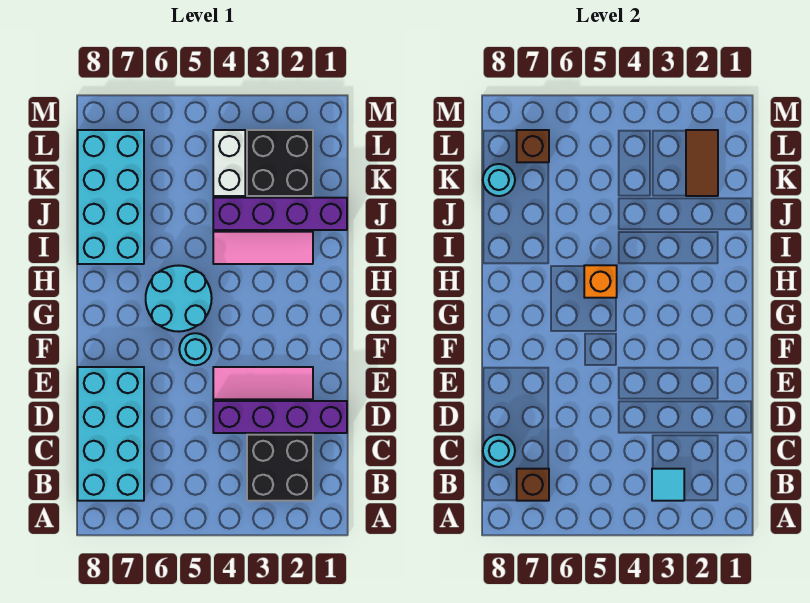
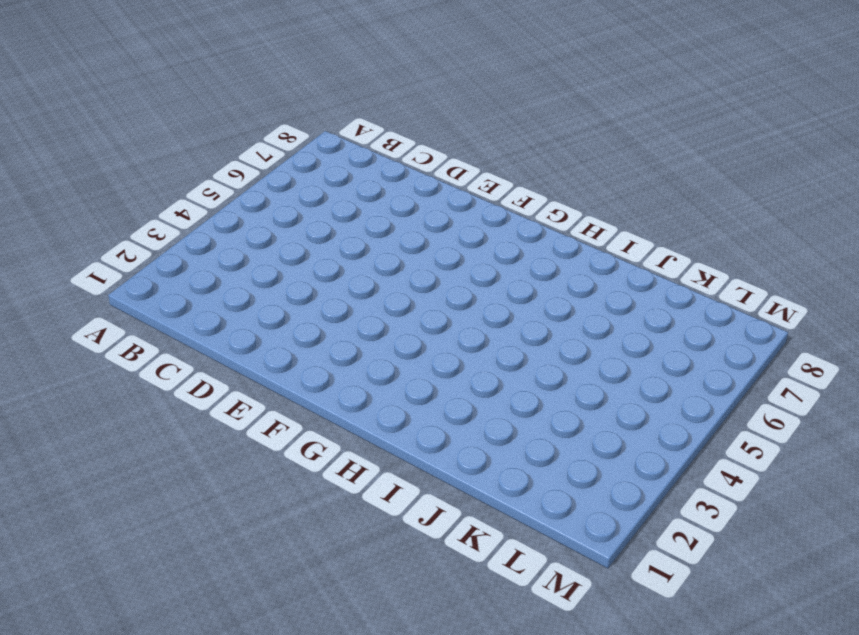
none -> black brick B2:C3 level 1
none -> cyan brick B7:E8 level 1
none -> purple brick D1:D4 level 1

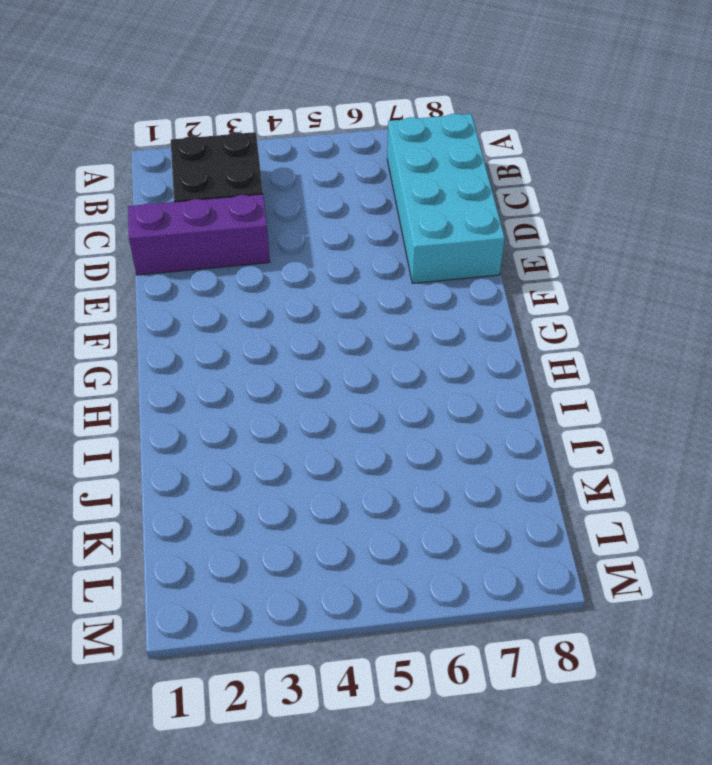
purple brick D1:D3 level 1 -> purple brick D1:D4 level 1
none -> pink tile E2:E4 level 1
none -> cyan round brick F5 level 1
none -> cyan round brick G5:H6 level 1

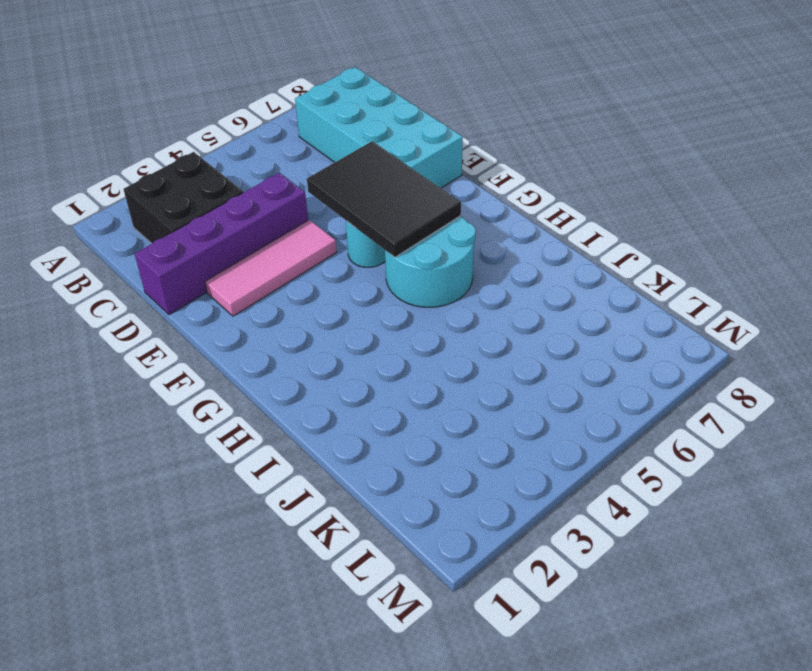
black tile E5:G6 level 2 -> none
none -> pink tile I2:I4 level 1
none -> cyan brick I7:L8 level 1
none -> purple brick J1:J4 level 1

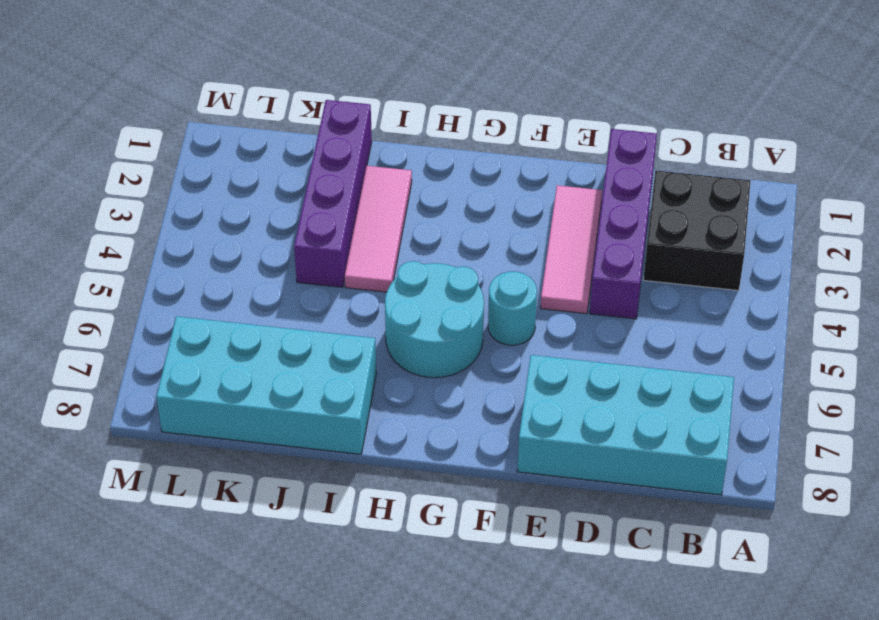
none -> black brick K2:L3 level 1
none -> white brick K4:L4 level 1
none -> cyan tile B3 level 2

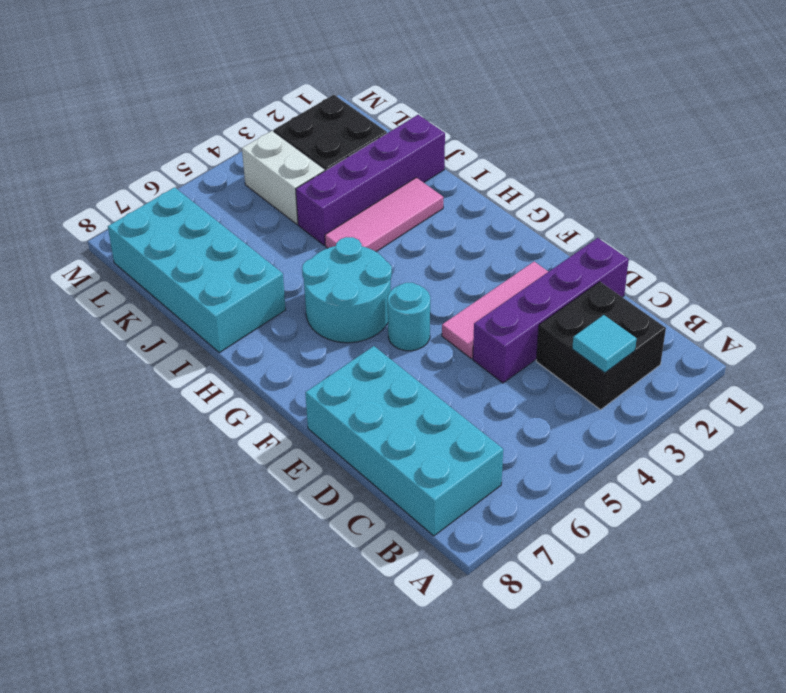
none -> brown brick B7 level 2
none -> cyan round brick C8 level 2
none -> orange brick H5 level 2

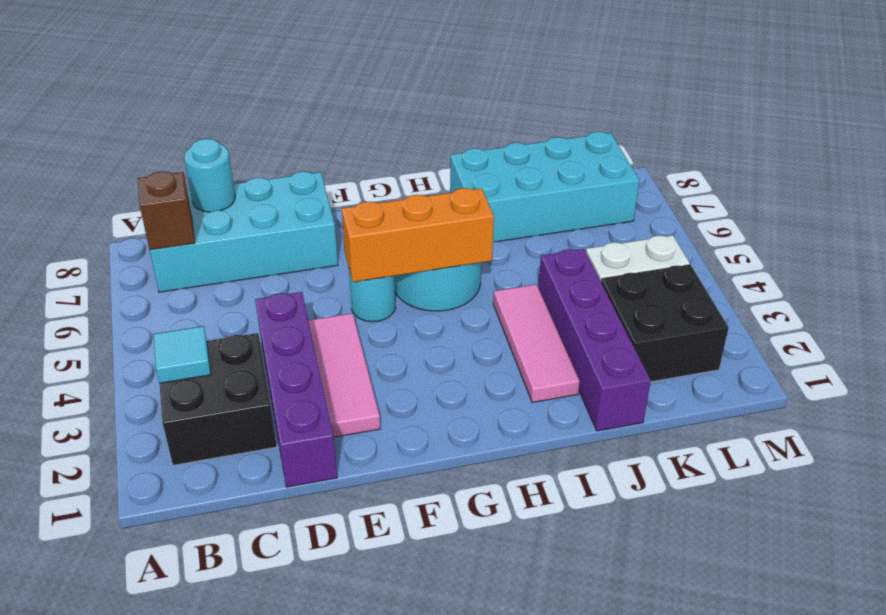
orange brick F5:H5 level 2 -> orange brick H5 level 2
none -> brown tile K2:L2 level 2
none -> cyan round brick K8 level 2
none -> brown brick L7 level 2

